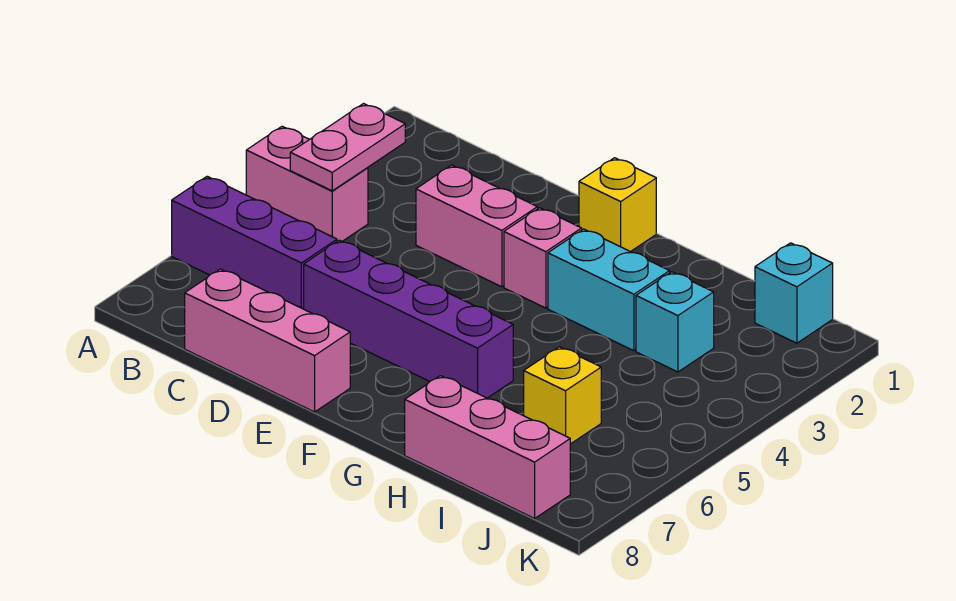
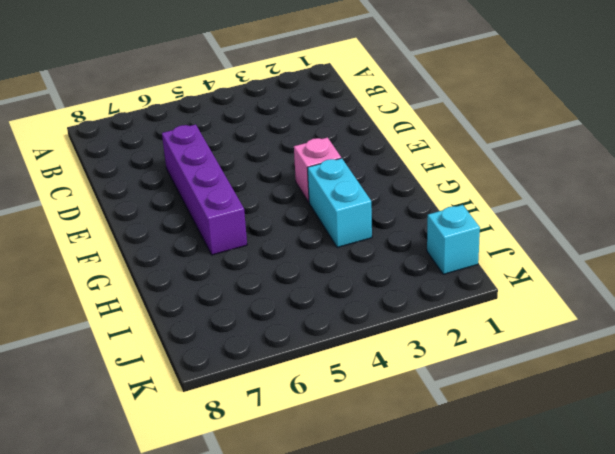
none -> pink brick A4:B4 level 1
none -> purple brick A6:C6 level 1
none -> pink brick C8:E8 level 1

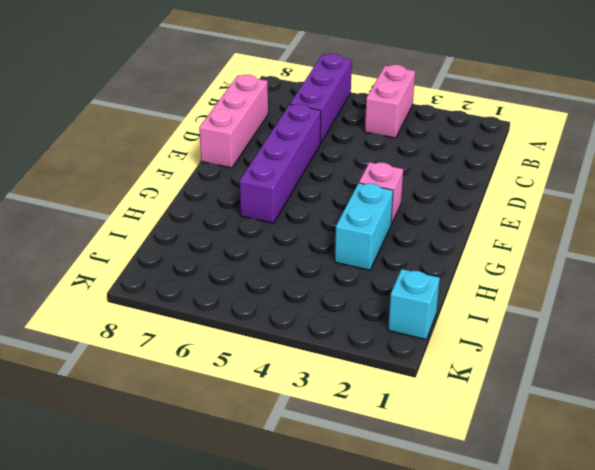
none -> pink brick D3:E3 level 1
none -> yellow brick F1 level 1
none -> pink brick H8:J8 level 1

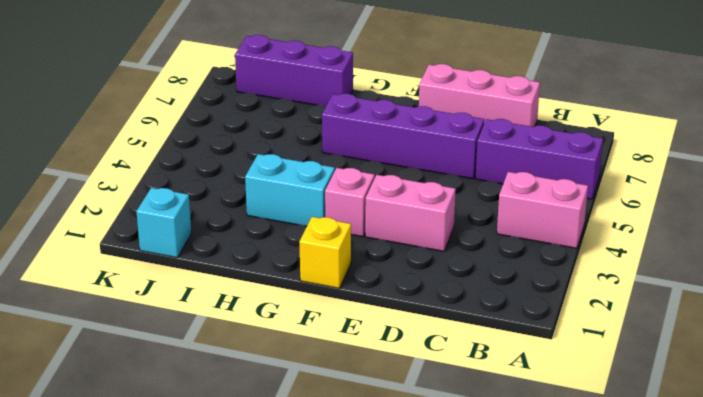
purple brick H8:J8 level 1 -> pink brick H8:J8 level 1
none -> cyan brick I3 level 1
none -> yellow brick I6 level 1
none -> pink plate B3:B4 level 2

